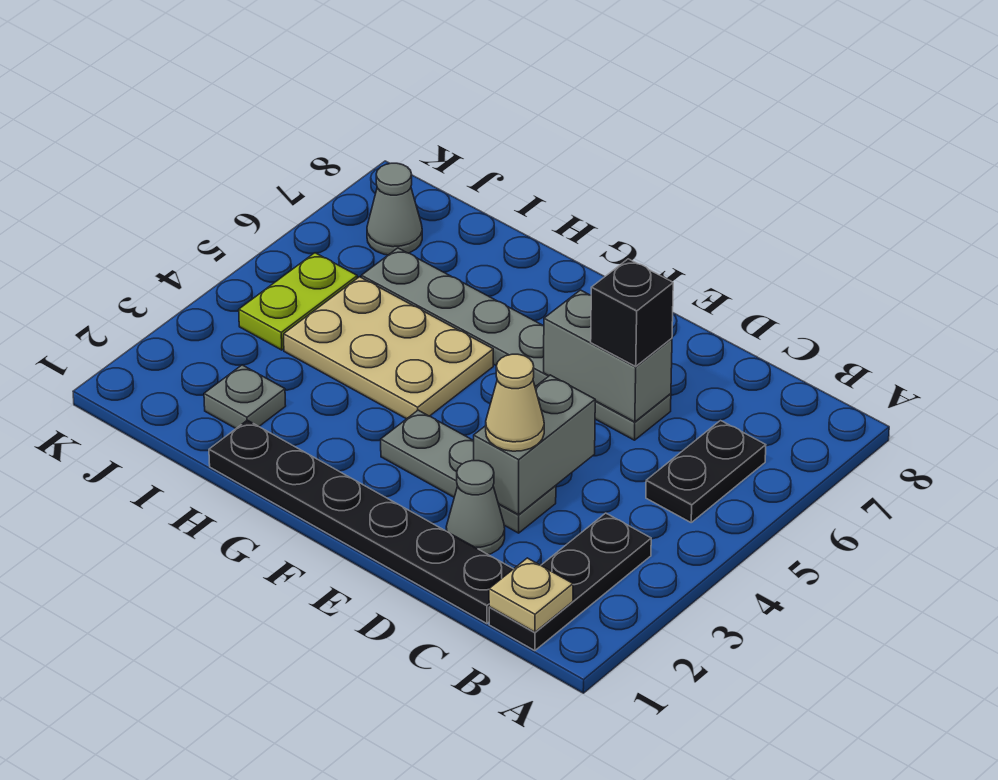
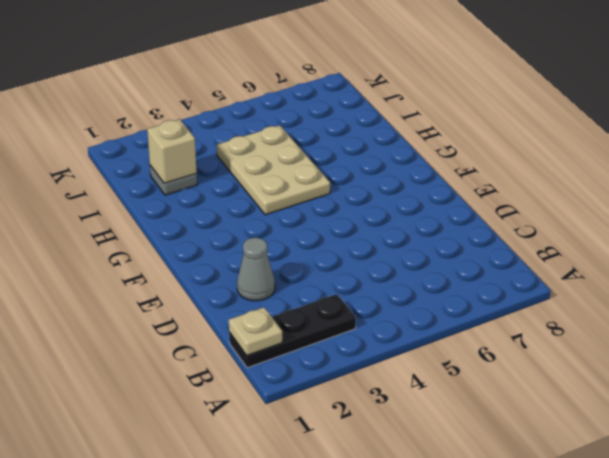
tan brick I2 level 2 -> none
none -> black plate B5:B6 level 1
none -> black plate C1:H1 level 1
none -> grey plate D3:F3 level 1

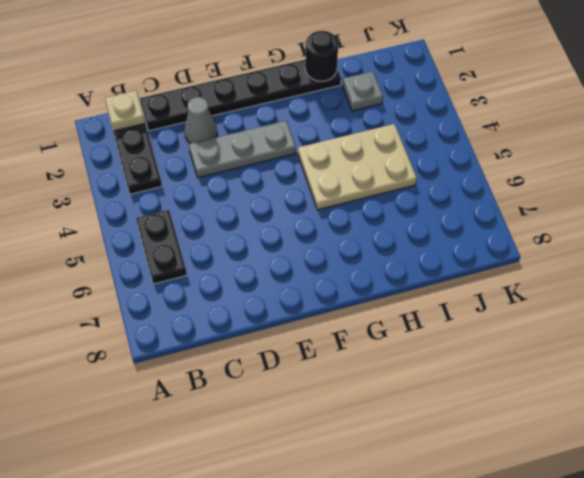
black round brick H1 level 2 -> none
none -> grey plate D6:I6 level 1
none -> lime plate J4:J5 level 1
none -> grey cone J7 level 1

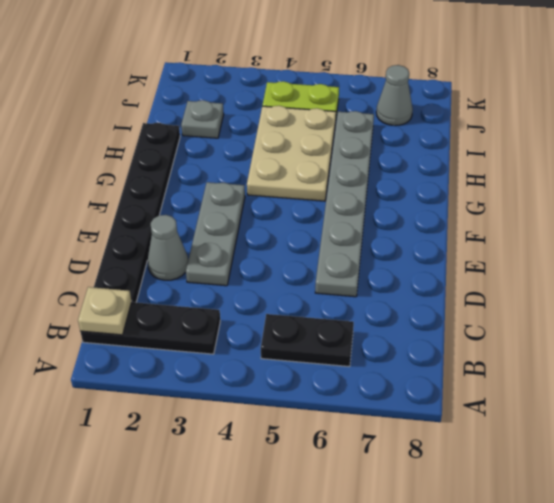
none -> grey brick D3:D4 level 2
none -> grey brick D6:E6 level 2
none -> tan cone D3 level 3

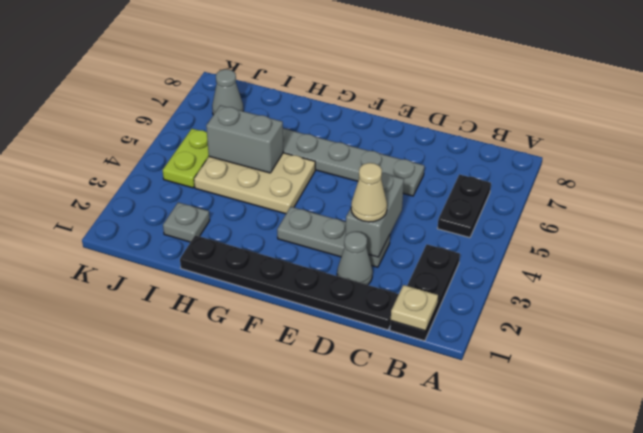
grey brick H5:I5 level 2 -> grey brick D6:E6 level 2
none -> black brick D6 level 3

